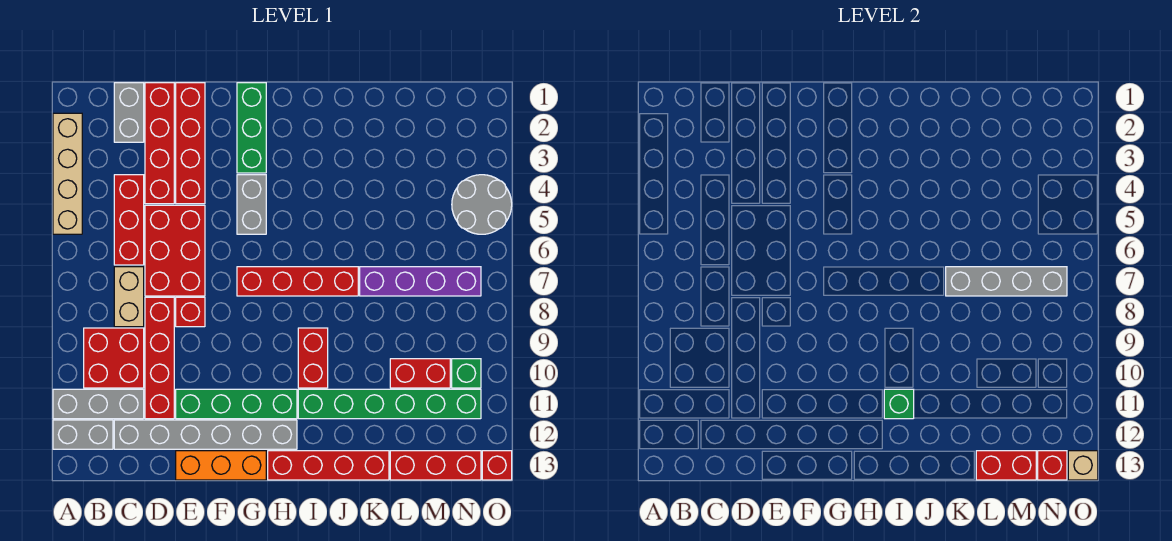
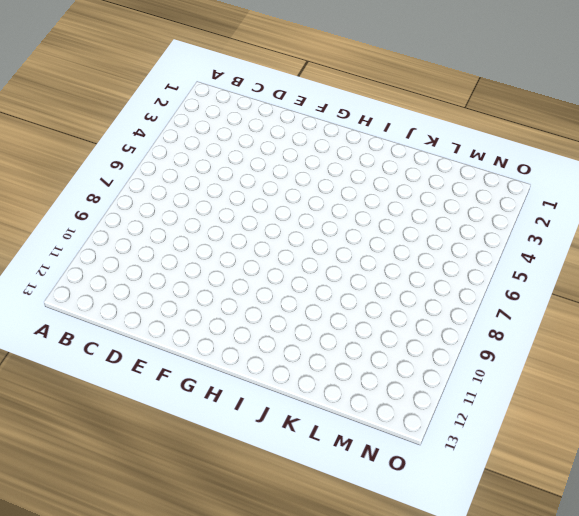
none -> tan brick A2:A5 level 1
none -> grey brick A11:C11 level 1
none -> grey brick A12:B12 level 1
none -> red brick B9:C10 level 1

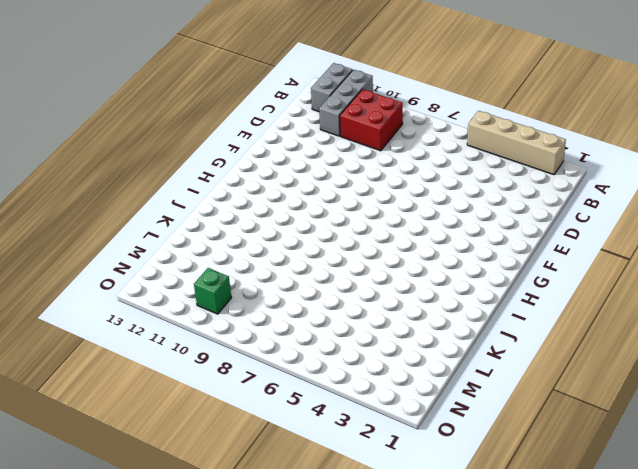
none -> grey brick C1:C2 level 1
none -> red brick C4:C6 level 1
none -> tan brick C7:C8 level 1
none -> grey brick C12:H12 level 1

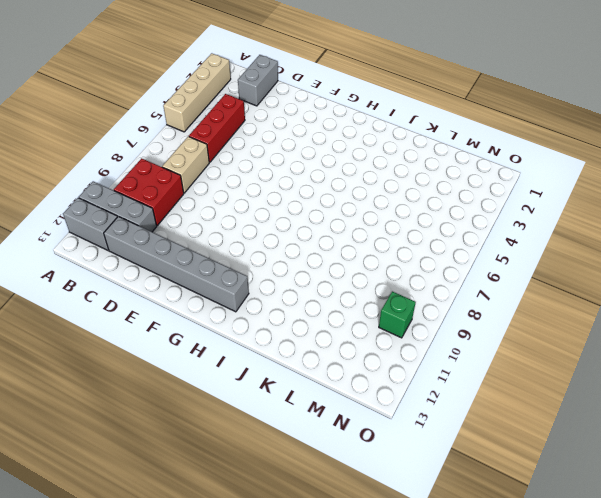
none -> red brick D1:D4 level 1
none -> red brick D5:E7 level 1
none -> red brick D8:D11 level 1
none -> red brick E1:E4 level 1

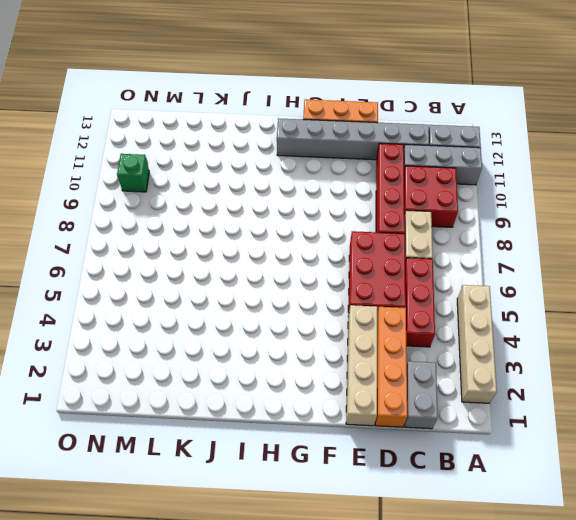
orange brick D1:D4 level 1 -> red brick D1:D4 level 1
tan brick E1:E4 level 1 -> red brick E1:E4 level 1
none -> red brick E8 level 1
none -> green brick E11:H11 level 1
none -> green brick G1:G3 level 1
none -> grey brick G4:G5 level 1

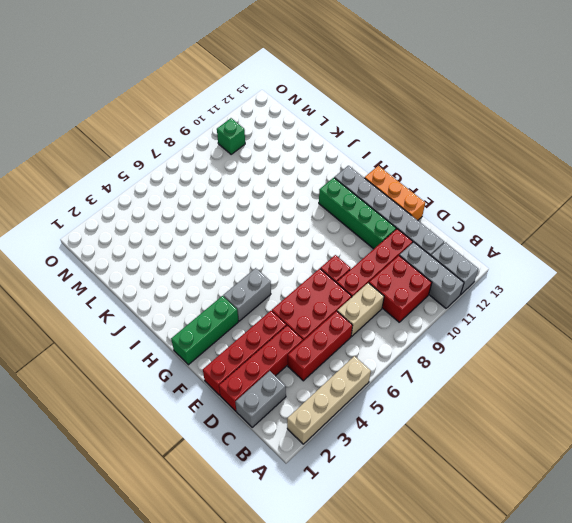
none -> red brick G7:J7 level 1
none -> red brick H13:K13 level 1
none -> red brick I9:I10 level 1
none -> green brick I11:N11 level 1

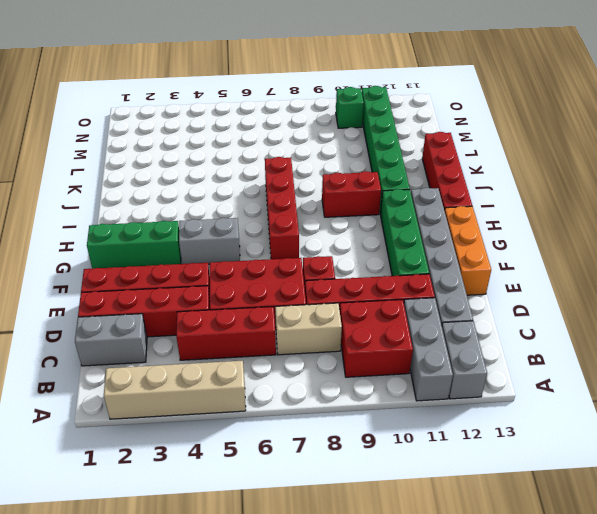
none -> purple brick K7:N7 level 1
none -> red brick L10:M10 level 1
none -> red brick L13:N13 level 1
none -> grey round brick N4:O5 level 1

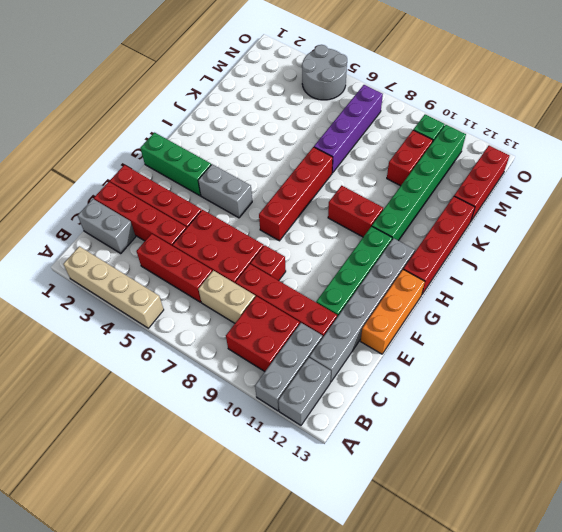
none -> red brick O13 level 1
none -> green brick I11 level 2
none -> grey brick K7:N7 level 2
none -> red brick L13:M13 level 2

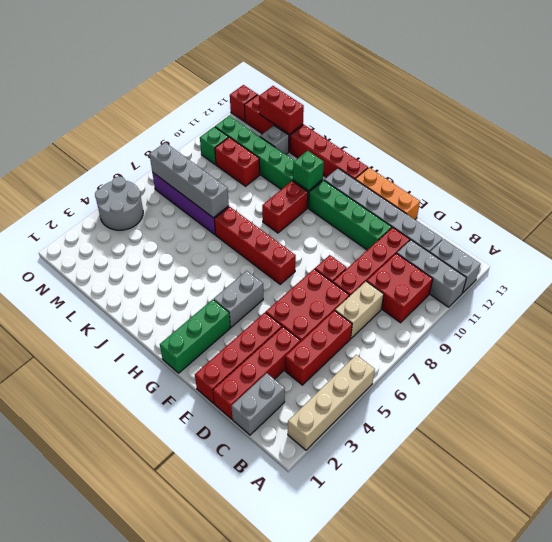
grey brick L12 level 1 -> none
none -> red brick N13 level 2
none -> tan brick O13 level 2

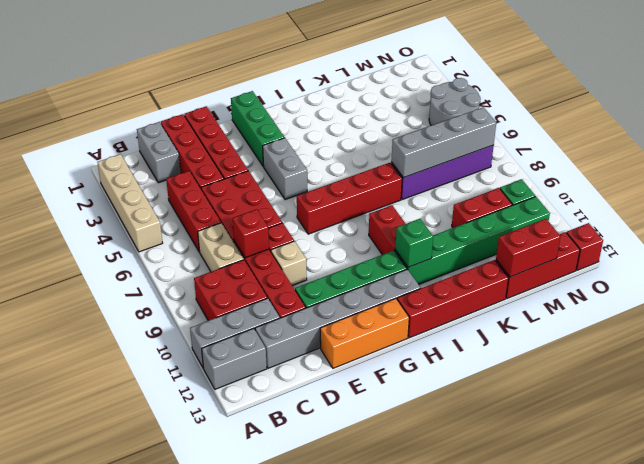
red brick D8 level 2 -> red brick N13 level 2
tan brick E9 level 1 -> tan brick O13 level 2

